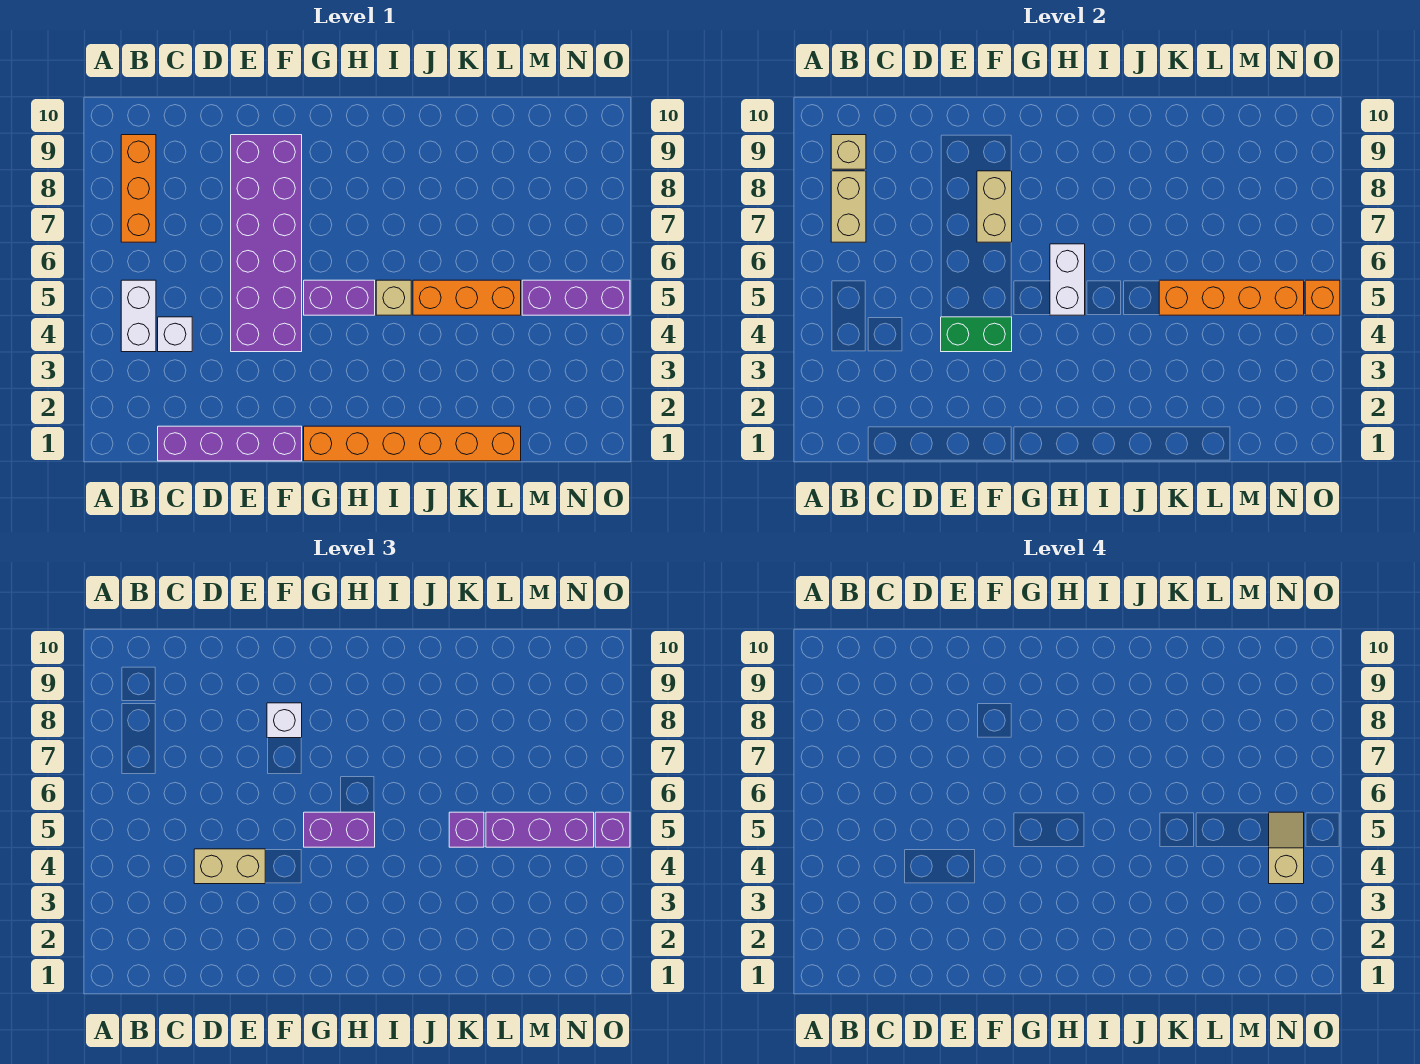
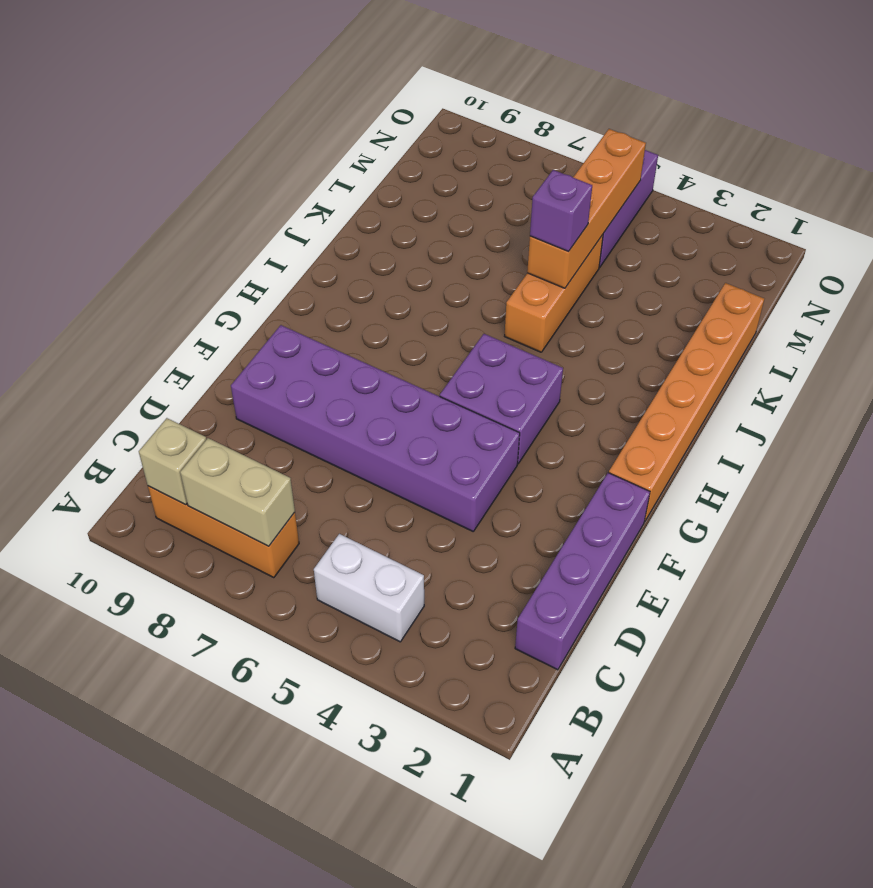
purple brick G4:H5 level 1 -> purple brick G5:H5 level 1
none -> white brick C4 level 1
none -> tan brick I5 level 1
none -> green brick E4:F4 level 2

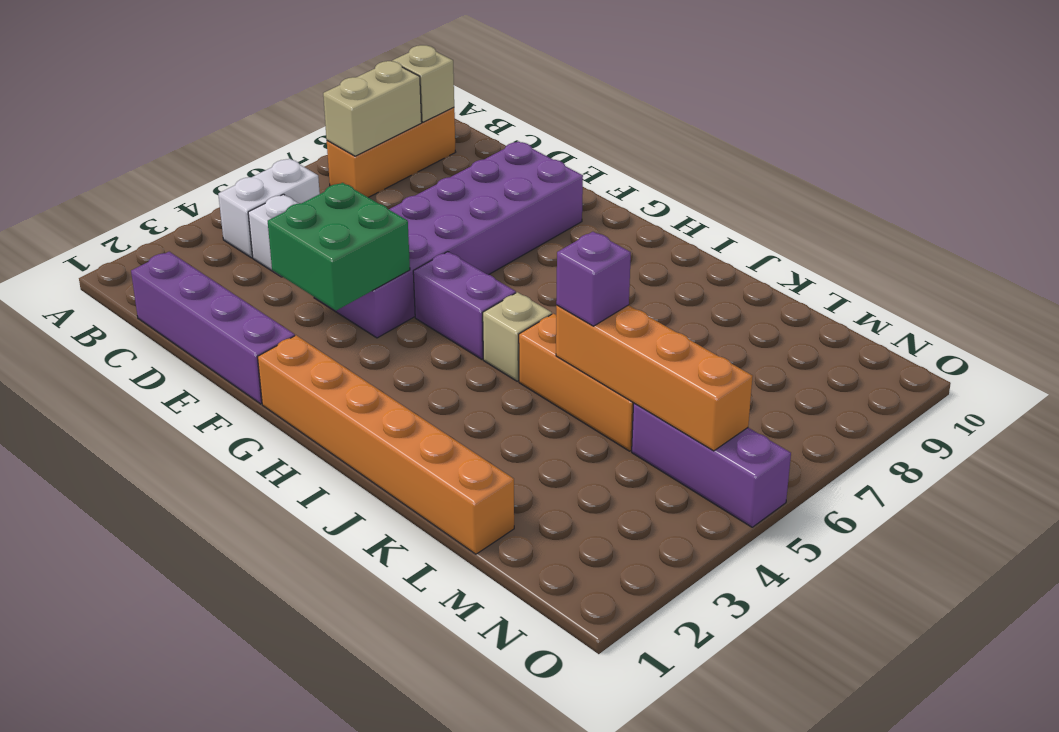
green brick E3:F4 level 2 -> green brick E4:F4 level 2
none -> tan brick F7:F8 level 2
none -> white brick H5:H6 level 2
none -> orange brick O5 level 2

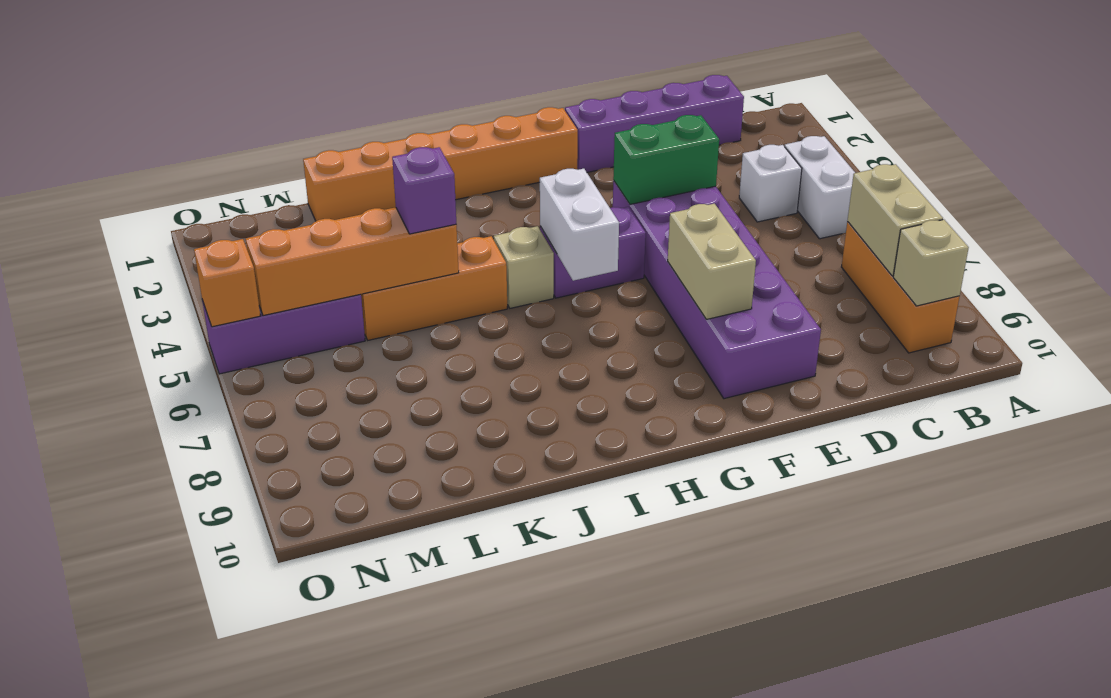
none -> tan brick D4:E4 level 3
none -> white brick F8 level 3
none -> purple brick G5:H5 level 3

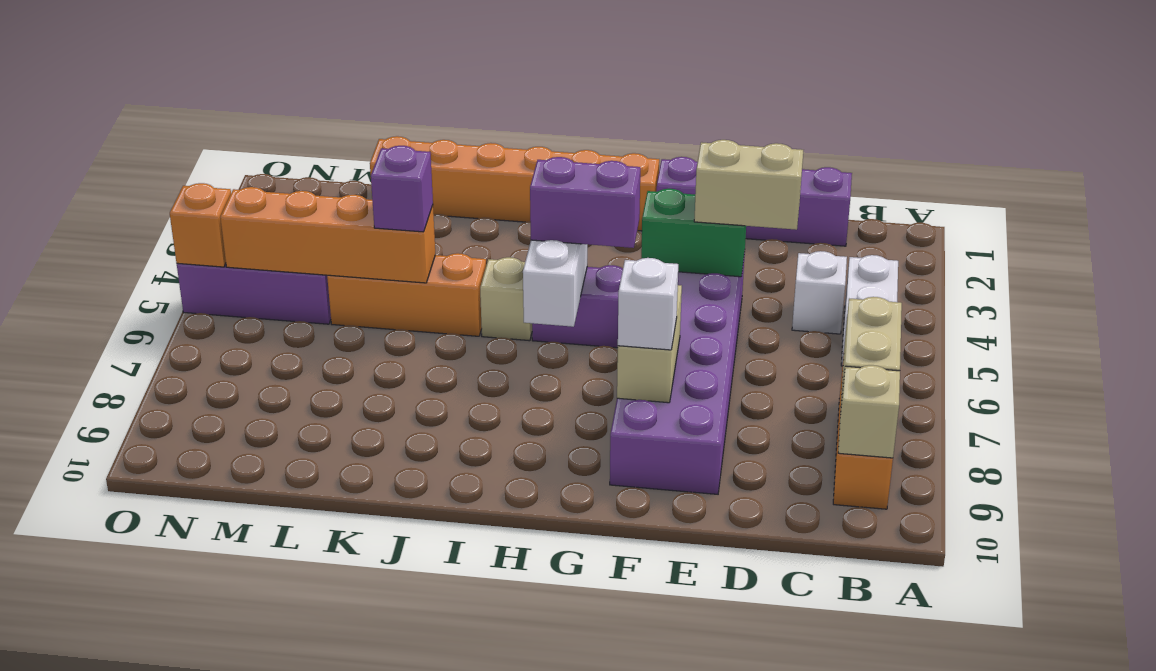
none -> purple brick L5:N5 level 3
none -> purple brick O5 level 3
none -> tan slope N4:N5 level 4 top 4

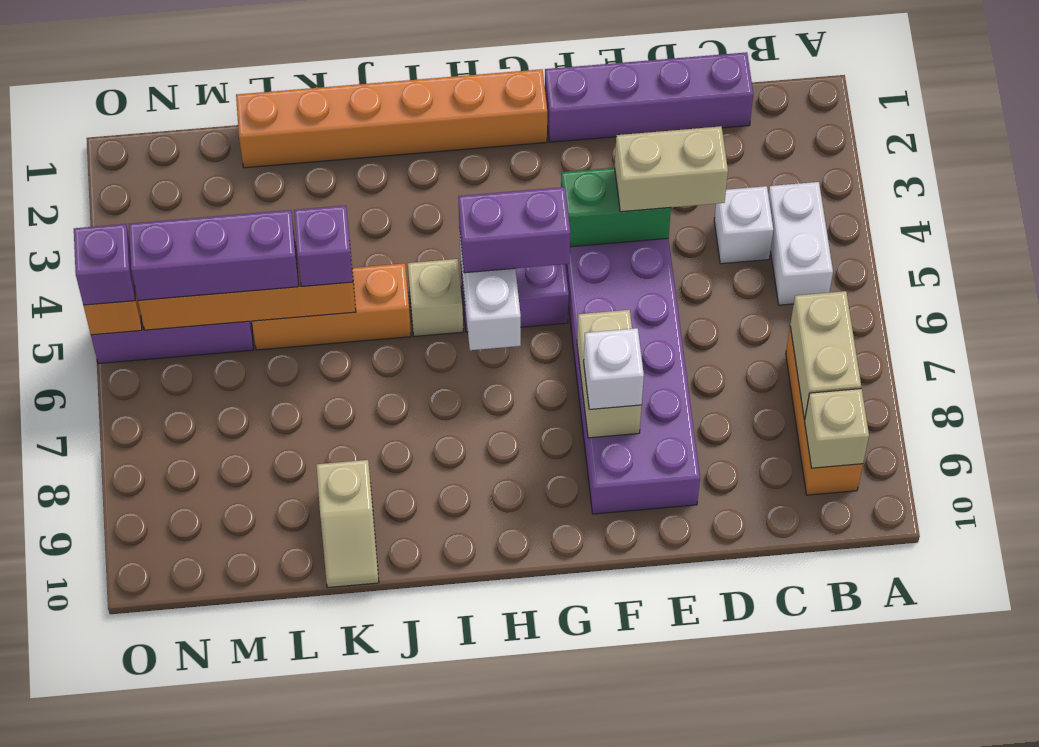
tan slope K9:K10 level 1 top 9 -> tan slope N4:N5 level 4 top 4

